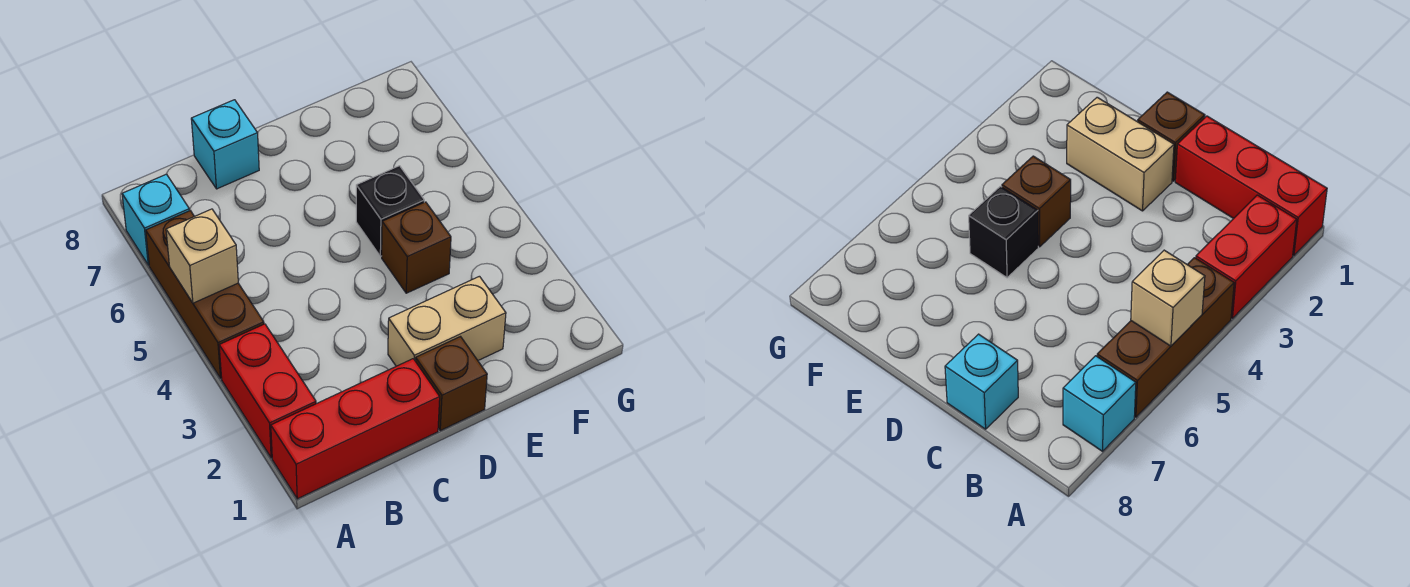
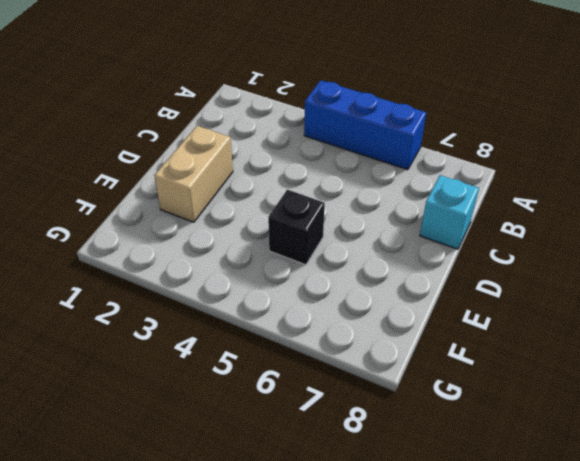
blue brick A4:A6 level 1 -> brown brick A4:A6 level 1
none -> red brick A1:C1 level 1
none -> red brick A2:A3 level 1

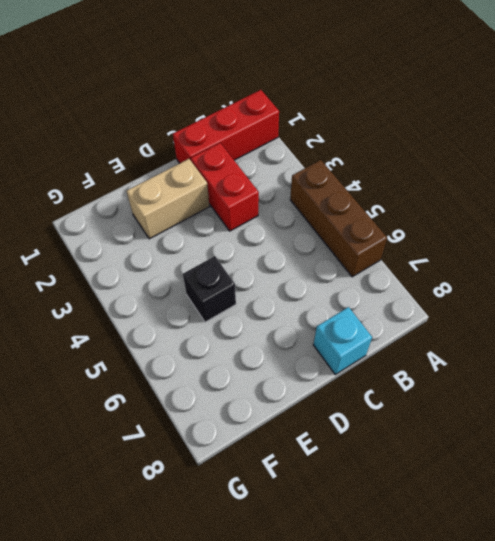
red brick C2:C3 level 1 -> red brick A2:A3 level 1
none -> cyan brick A7 level 1
none -> brown brick D1 level 1

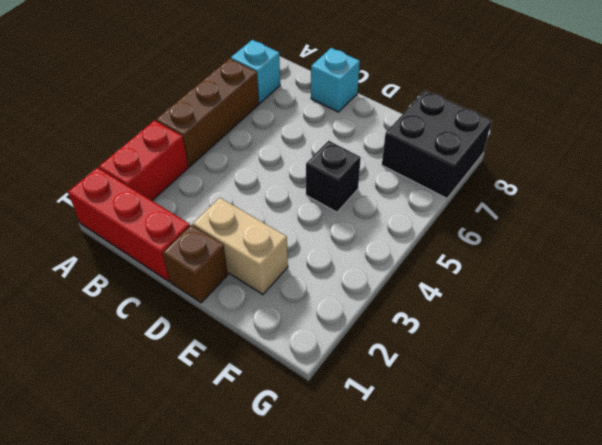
black brick F7:G8 level 1 -> none
none -> brown brick E4 level 1
none -> tan brick A5 level 2

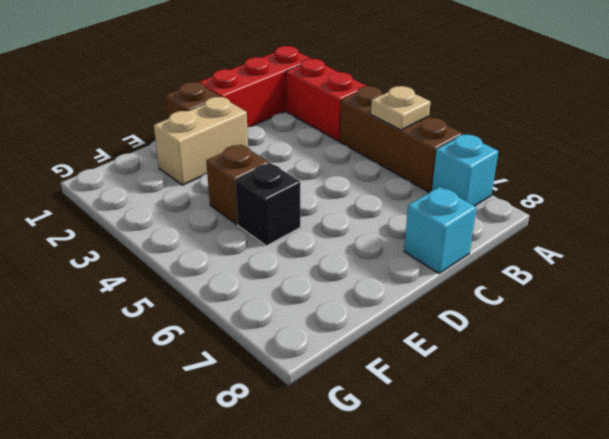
tan plate A5 level 2 -> tan brick A5 level 2

